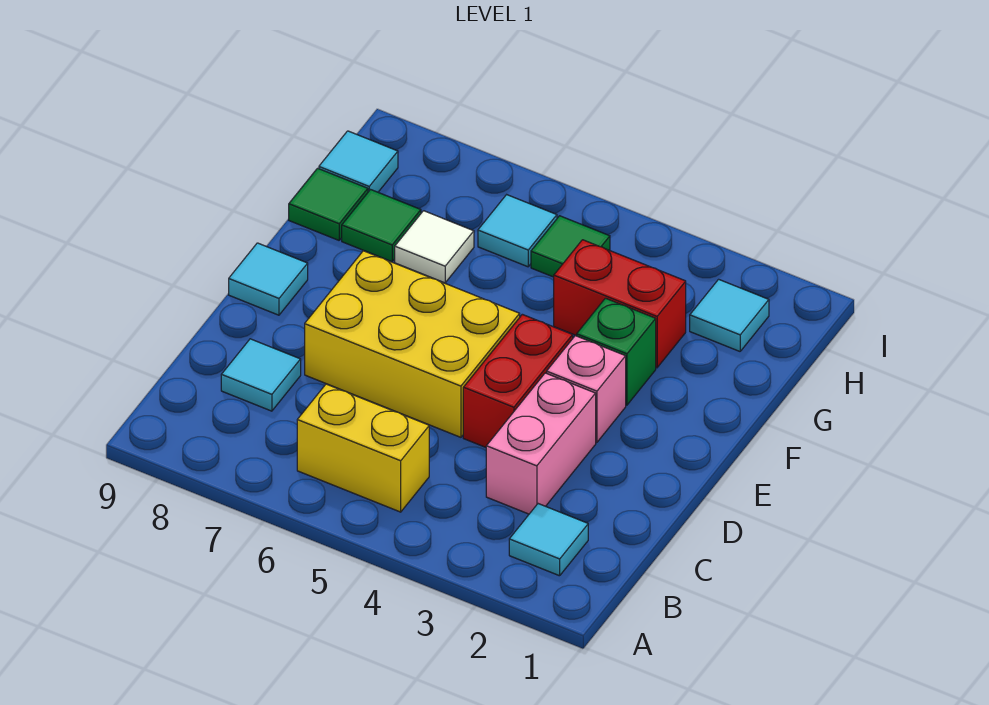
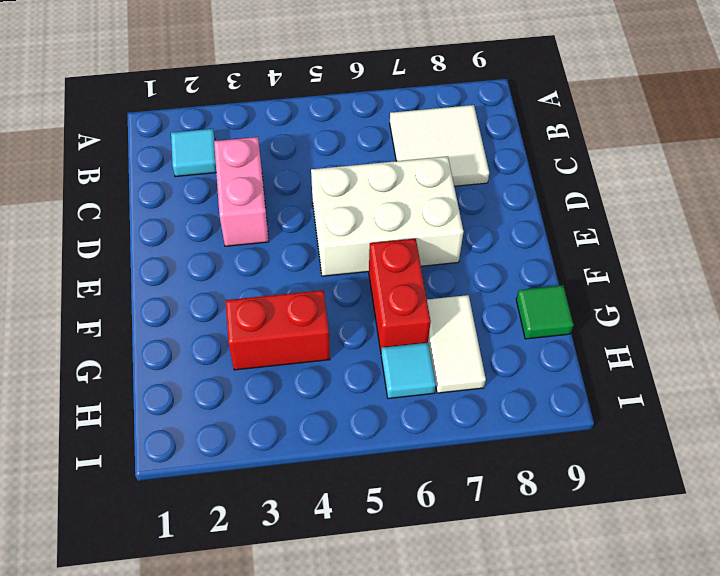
white tile B7:C8 level 1 -> cyan tile C8 level 1
white brick D5:E7 level 1 -> yellow brick D5:E7 level 1
red brick F6:G6 level 1 -> red brick D4:E4 level 1
white tile G7:H7 level 1 -> white tile G7 level 1
none -> yellow brick B5:B6 level 1
none -> pink brick E3 level 1
none -> cyan tile E9 level 1

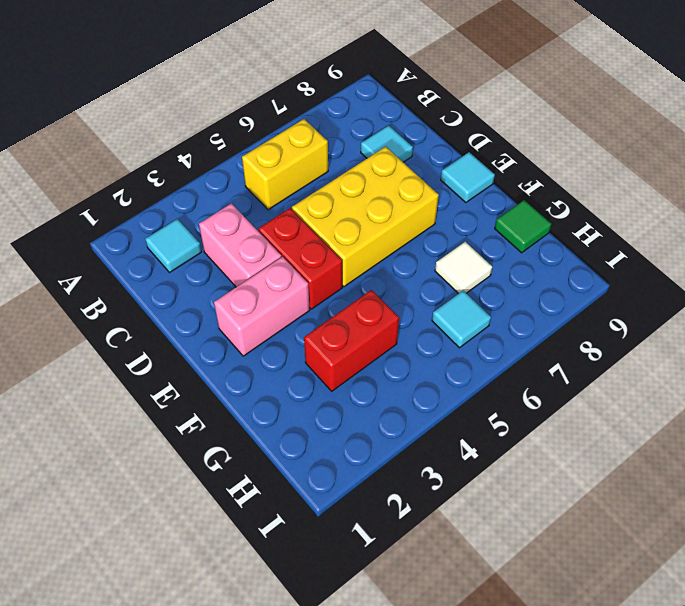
pink brick E2:E3 level 1 -> pink brick E3 level 1
none -> green brick F3 level 1
none -> green tile G8 level 1
none -> cyan tile H2 level 1

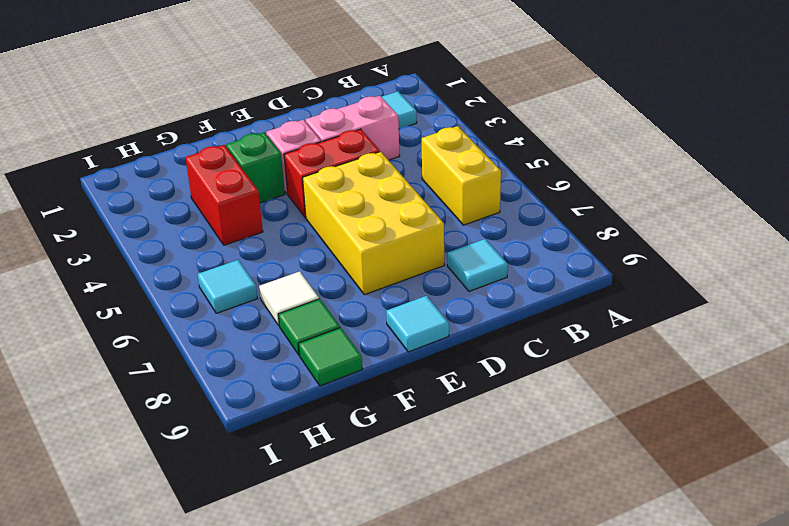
none -> cyan tile H2 level 1
none -> green tile H5 level 1
none -> cyan tile H9 level 1

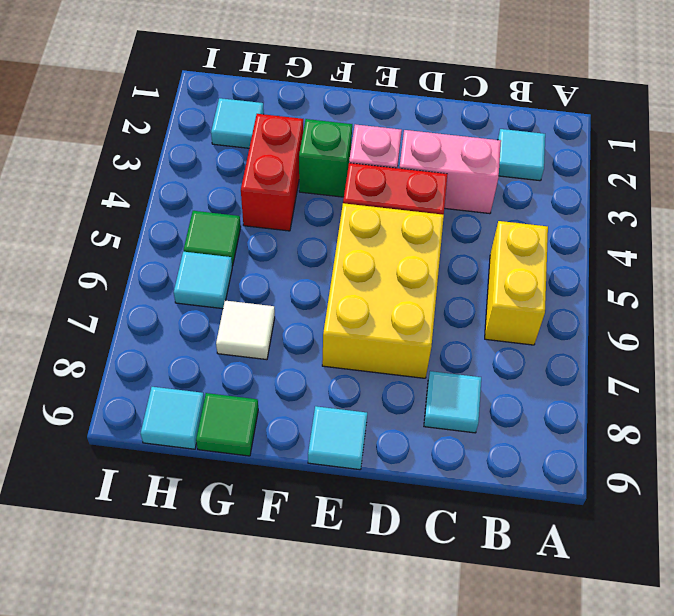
none -> green tile G8 level 1

